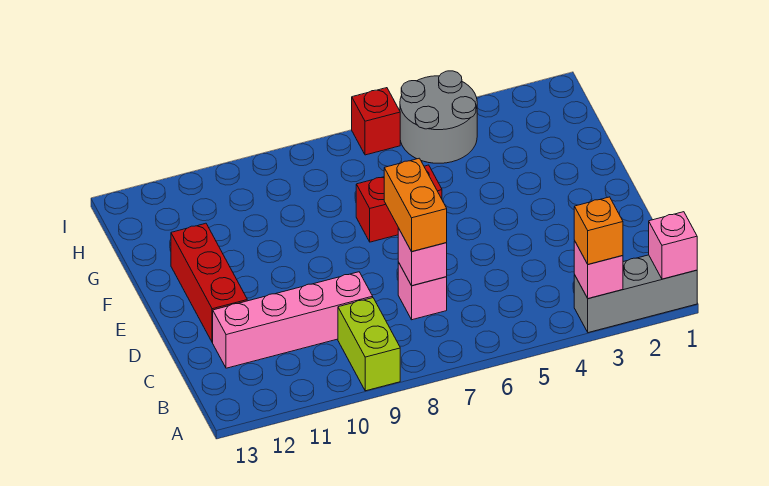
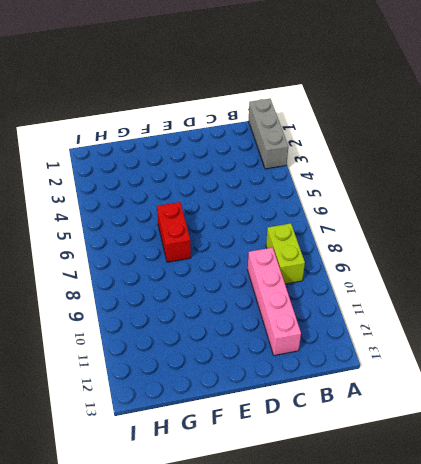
lime brick B8:B9 level 1 -> lime brick A9:B9 level 1
none -> pink brick C7 level 1
none -> red brick D12:F12 level 1
none -> grey round brick H4:I5 level 1

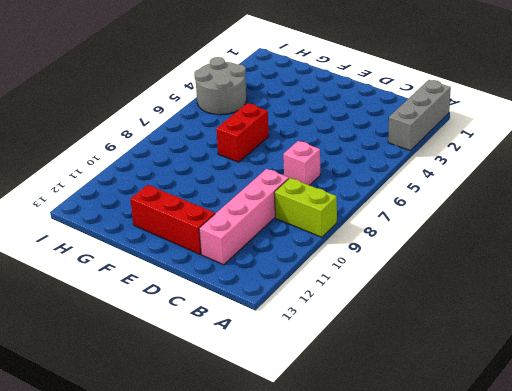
none -> red brick I6 level 1
none -> pink brick A1 level 2
none -> pink brick A3 level 2

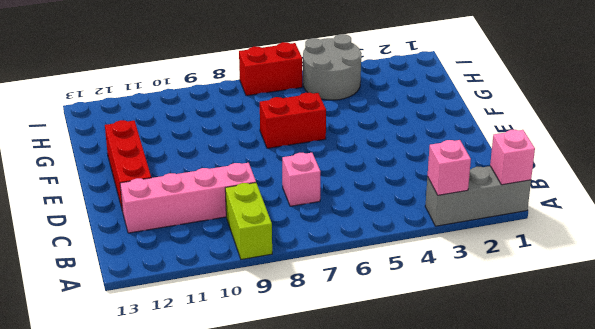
red brick I6:I7 level 1 -> red brick I6 level 1
none -> pink brick C7 level 2
none -> orange brick A3 level 3
none -> orange brick C7:D7 level 3

